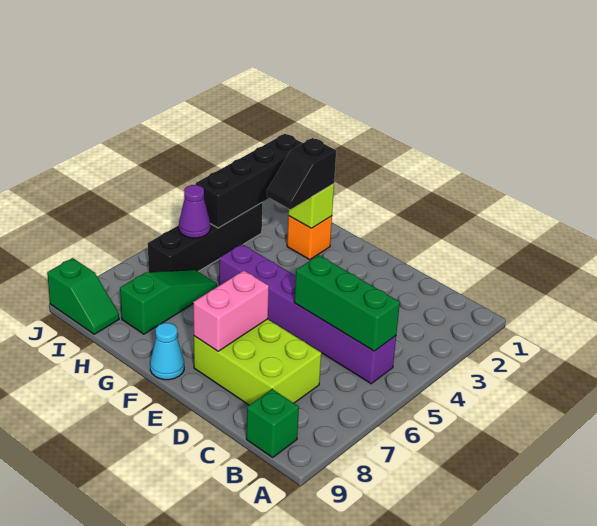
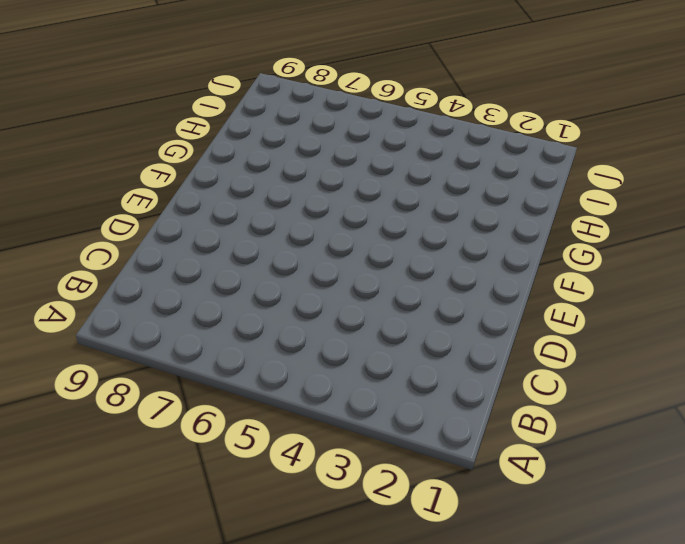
none -> purple brick B5:G5 level 1
none -> green brick B9 level 1
none -> lime brick C7:E8 level 1

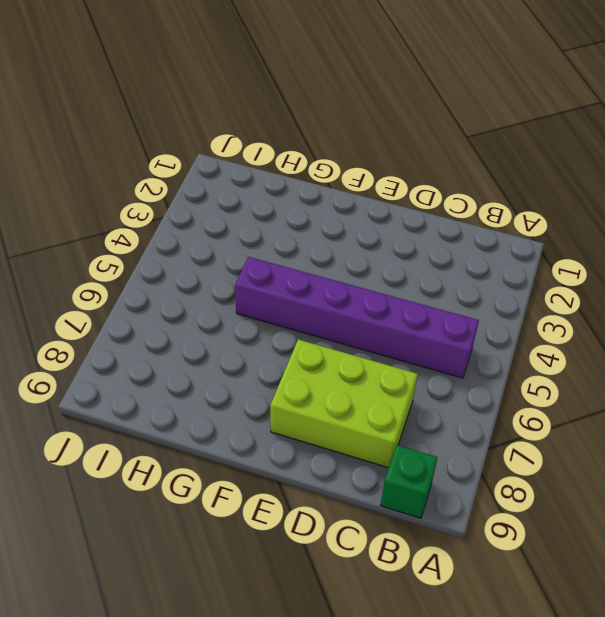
none -> cyan cone F9 level 1
none -> orange brick G2 level 1
none -> green slope H6:H8 level 1 top 8

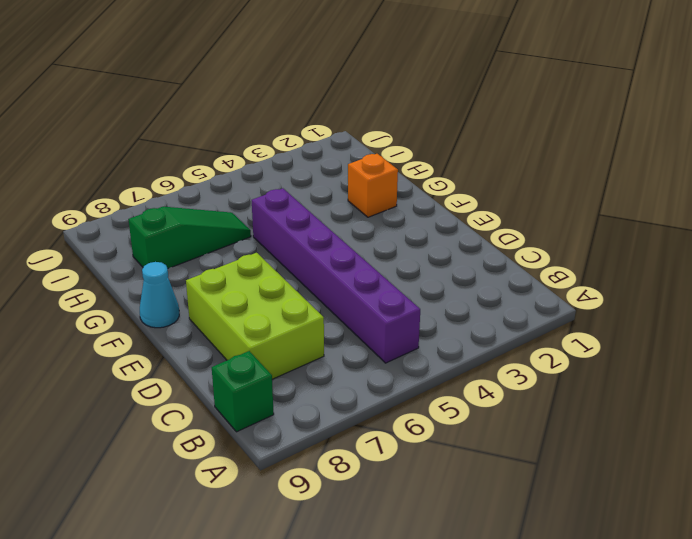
none -> black brick I3:I6 level 1
none -> green slope I9:J9 level 1 top J
none -> green brick B5:D5 level 2

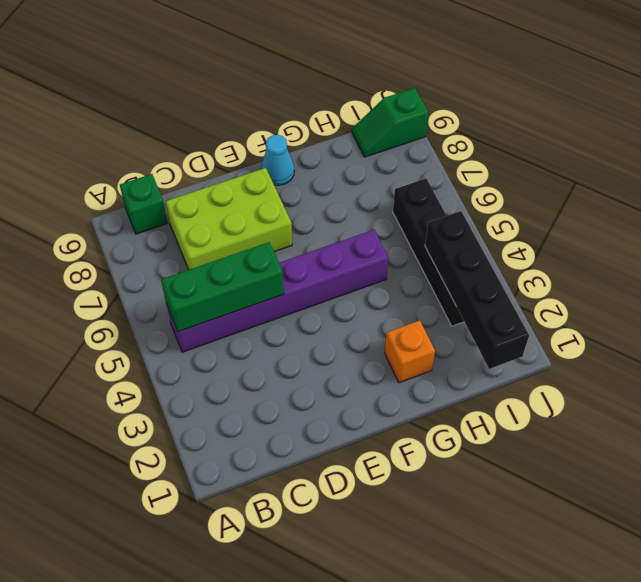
none -> green slope H6:H8 level 1 top 8
none -> pink brick E7:E8 level 2
none -> lime brick G2 level 2

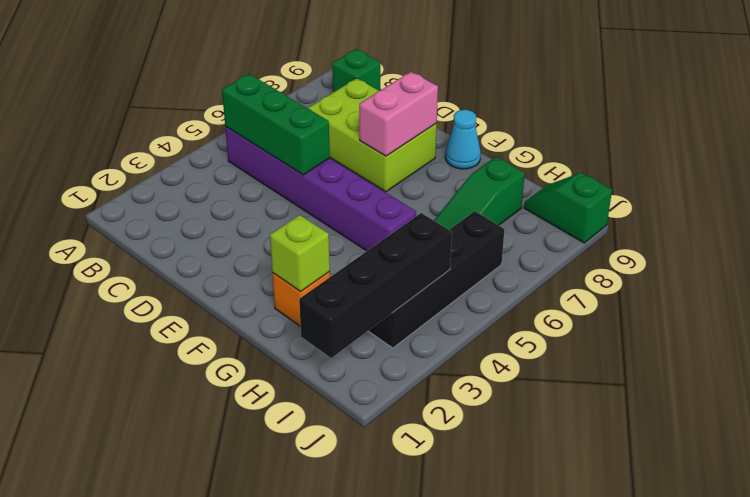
none -> purple cone I5 level 2
none -> black slope G2:G3 level 3 top 2

